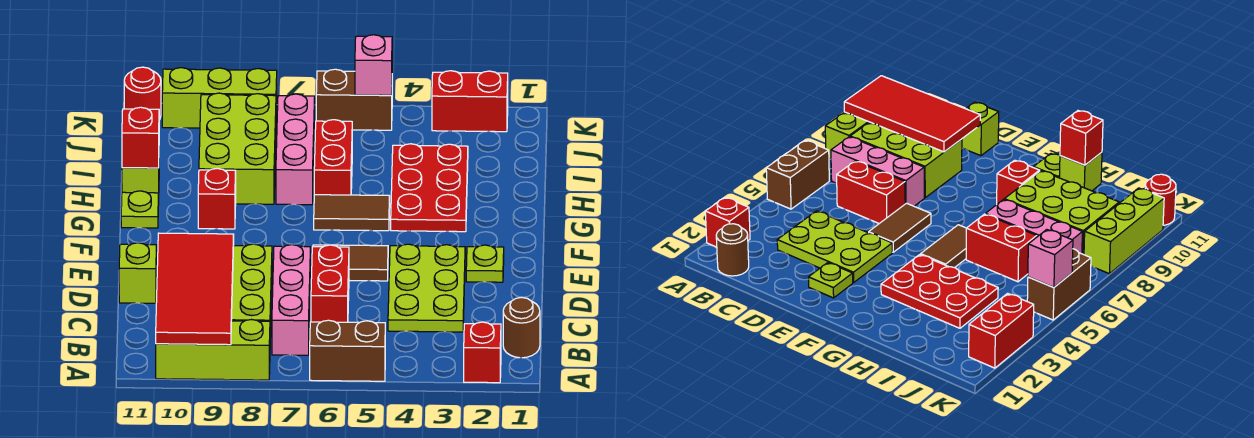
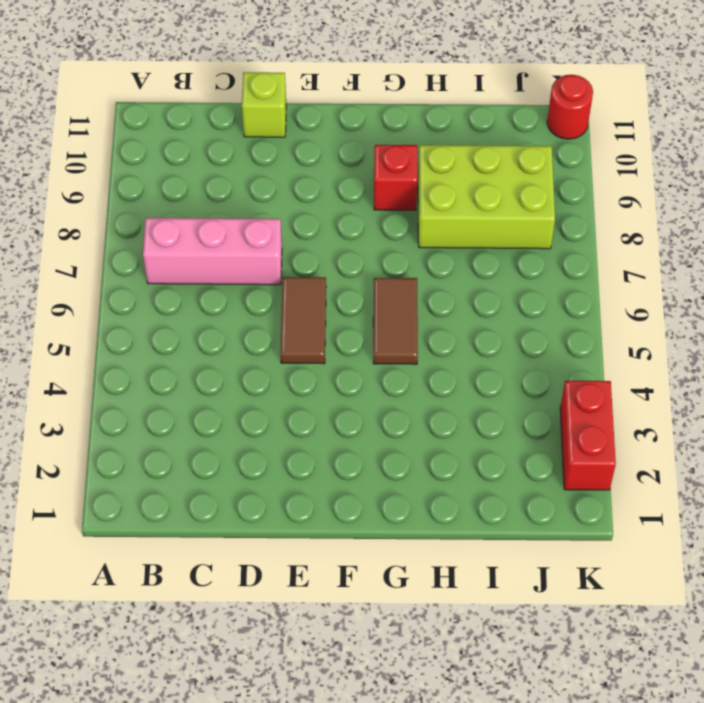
none -> red brick A2 level 1
none -> brown brick A5:A6 level 1
none -> lime brick A8:A10 level 1

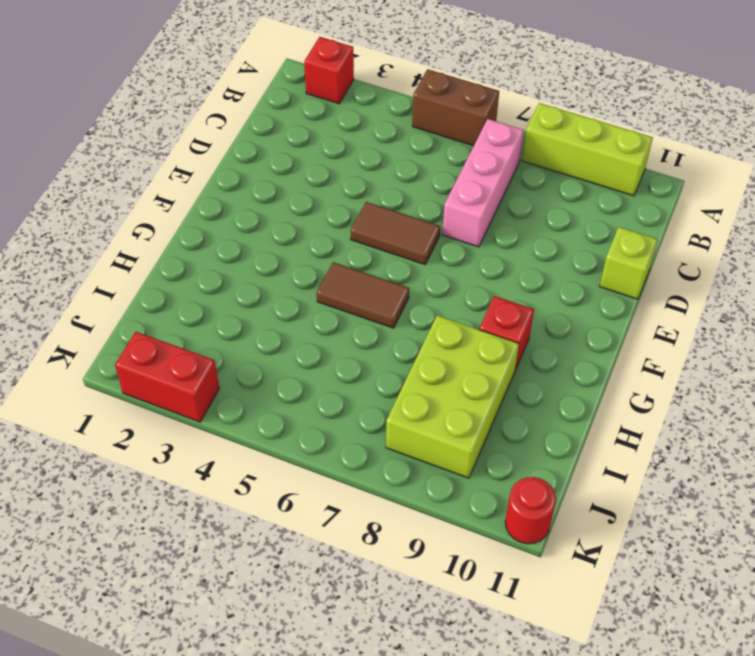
none -> brown round brick B1 level 1
none -> lime brick B8:D9 level 1
none -> lime plate C3:E4 level 1

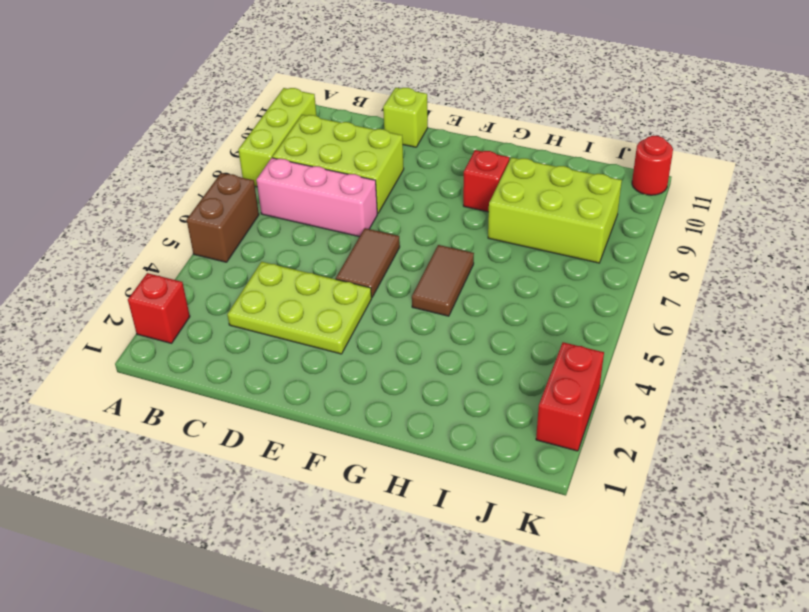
none -> brown round brick B1 level 1
none -> red brick C6:D6 level 1
none -> lime plate E2 level 1

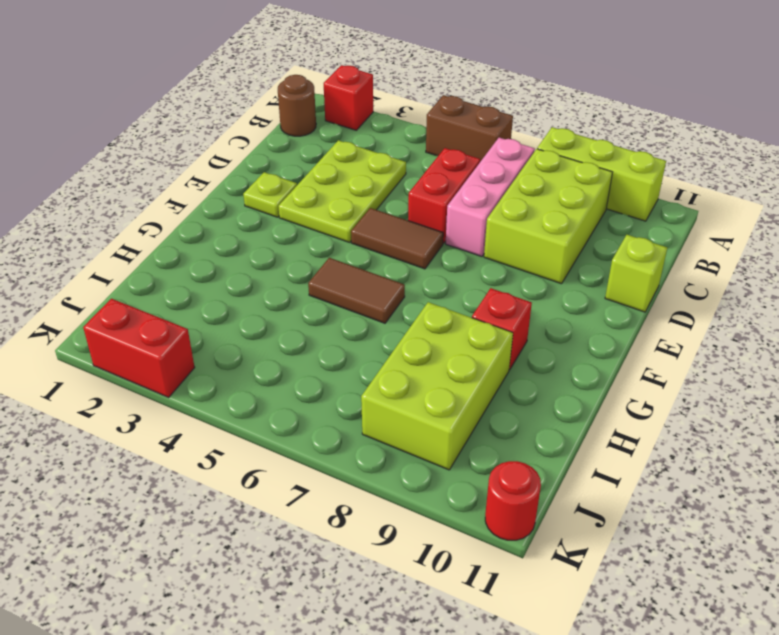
none -> red plate G3:I4 level 1
none -> lime plate G11 level 1
none -> red brick H6:I6 level 1

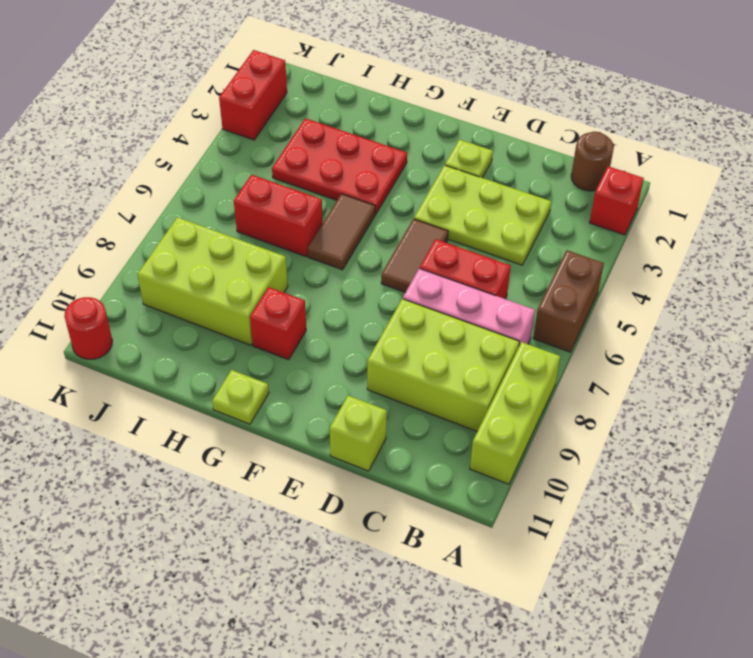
none -> pink brick H7:J7 level 1
none -> lime brick H11 level 1
none -> brown brick K5:K6 level 1

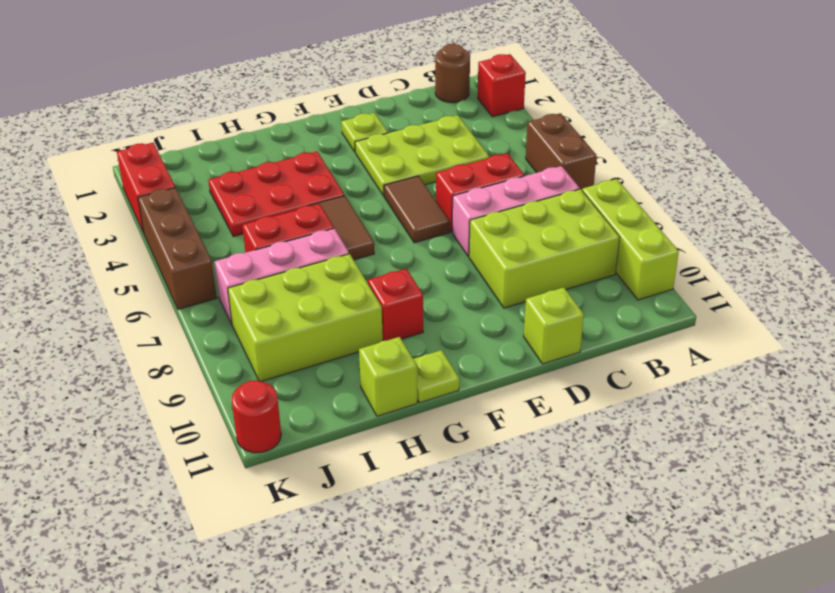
brown brick K4:K6 level 1 -> brown brick K5:K6 level 1
none -> lime brick K8:K10 level 1
none -> red tile A9:D10 level 2
none -> red brick H11 level 2

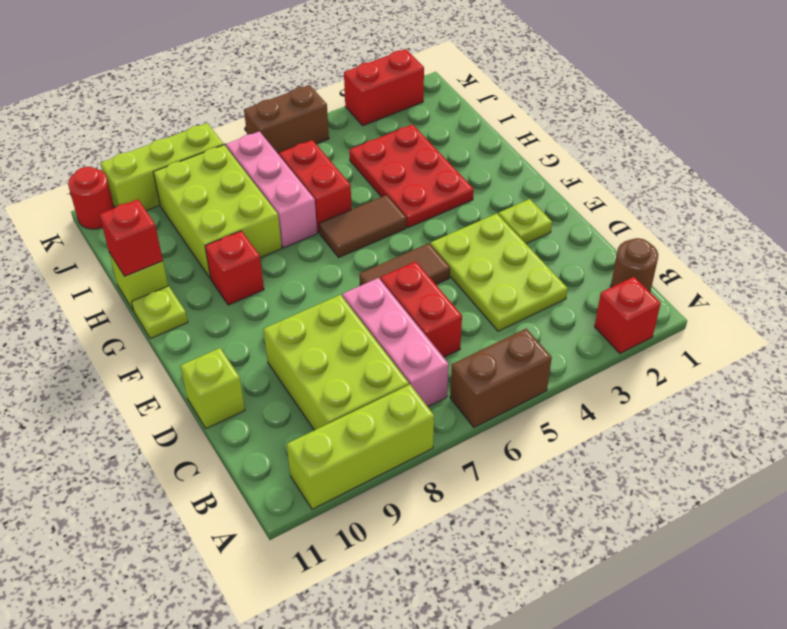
none -> red tile A9:D10 level 2
none -> pink brick K5 level 2

